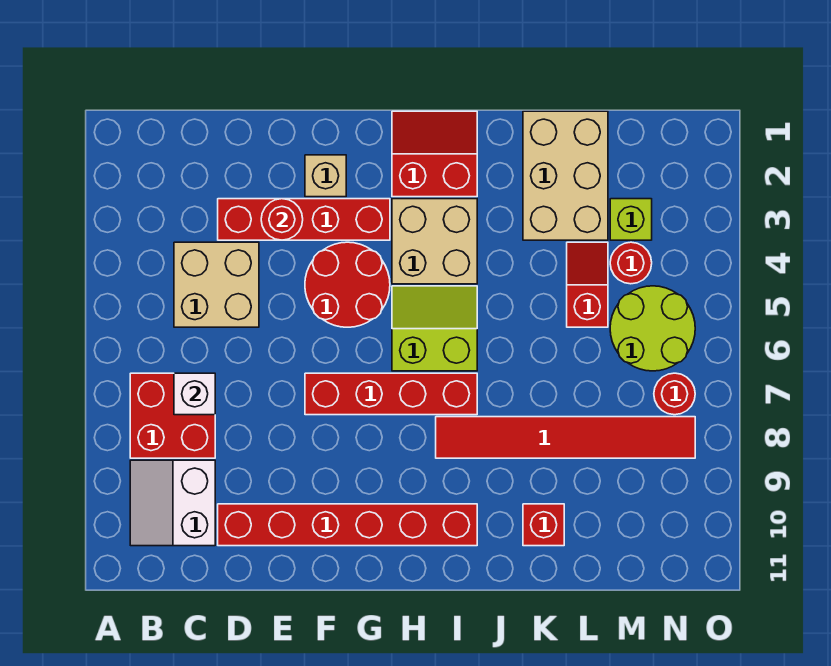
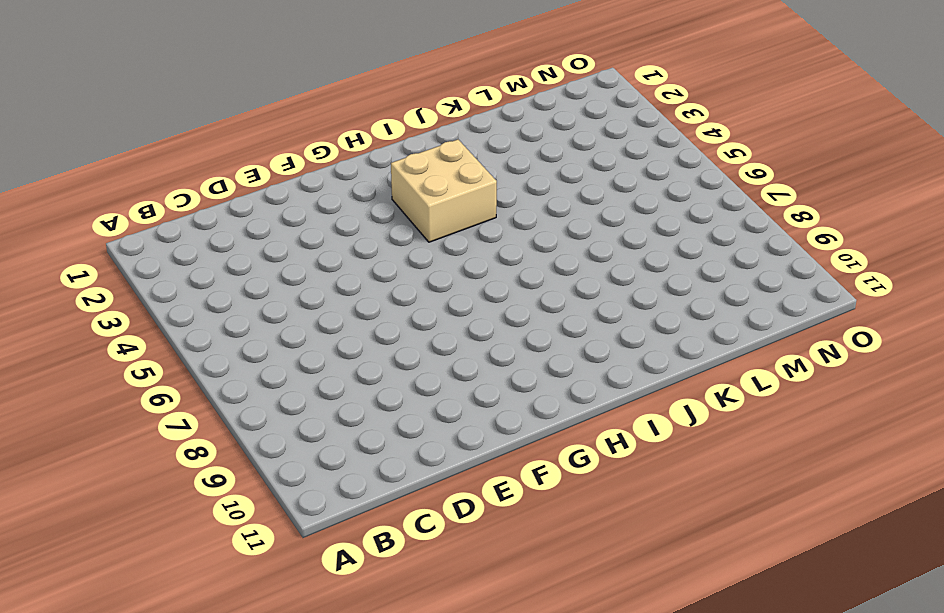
none -> red brick B7:C8 level 1
none -> white slope B9:C10 level 1 top C
none -> tan brick C4:D5 level 1

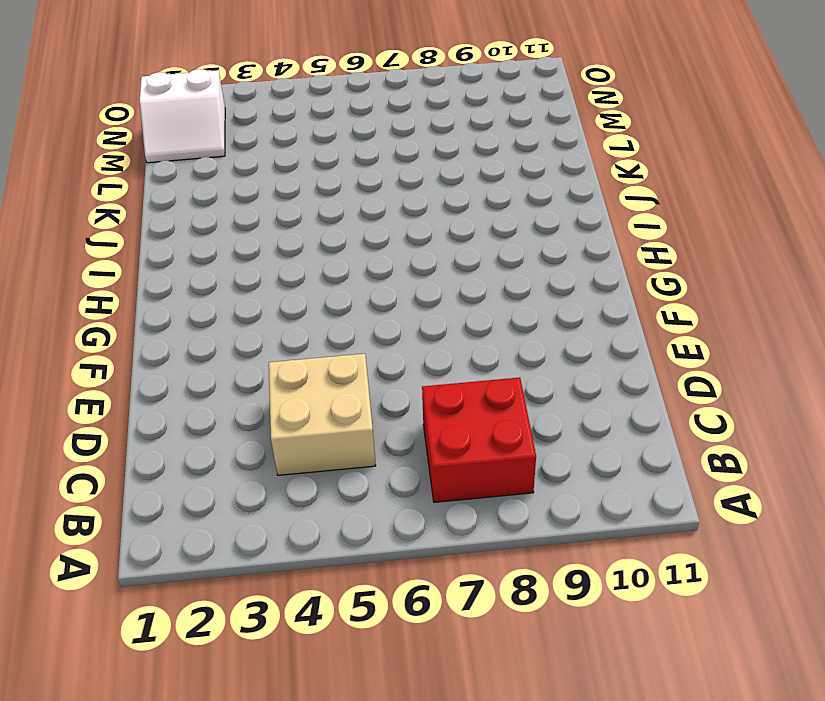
white slope M1:N2 level 1 top N -> white slope B9:C10 level 1 top C
none -> red brick D3:G3 level 1
none -> red brick D10:I10 level 1
none -> tan brick F2 level 1

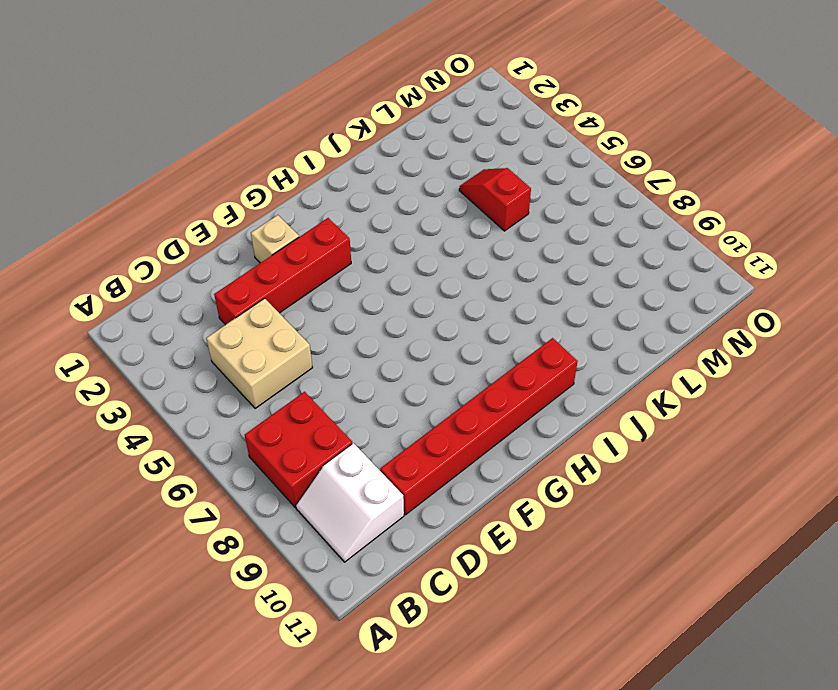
none -> red round brick F4:G5 level 1
none -> red brick F7:I7 level 1
none -> red slope H1:I2 level 1 top 2

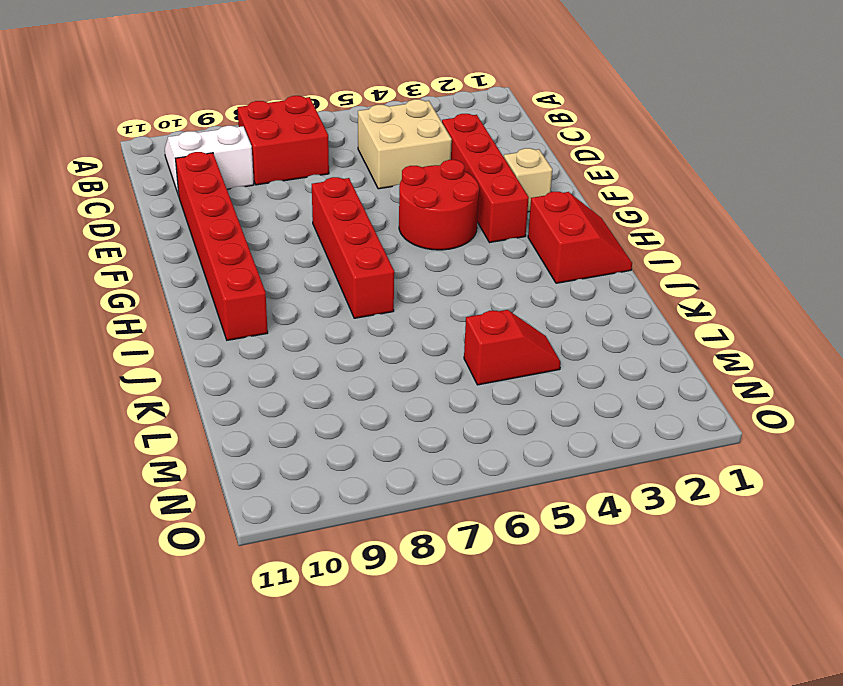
none -> tan brick H3:I4 level 1
none -> lime slope H5:I6 level 1 top 6
none -> red tile I8:N8 level 1

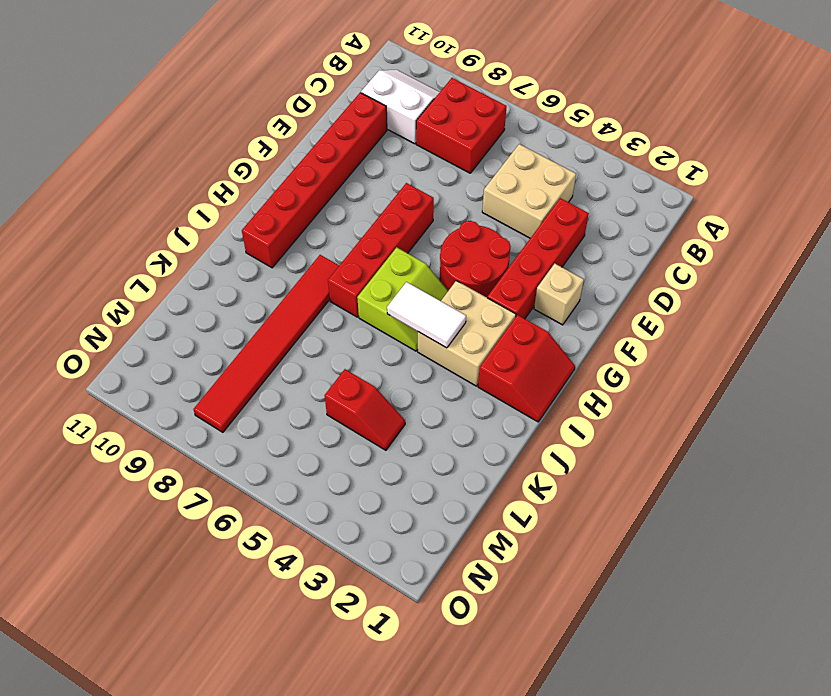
white tile I4:I5 level 2 -> none
none -> tan brick K1:L3 level 1
none -> red brick K10 level 1
none -> lime brick M3 level 1

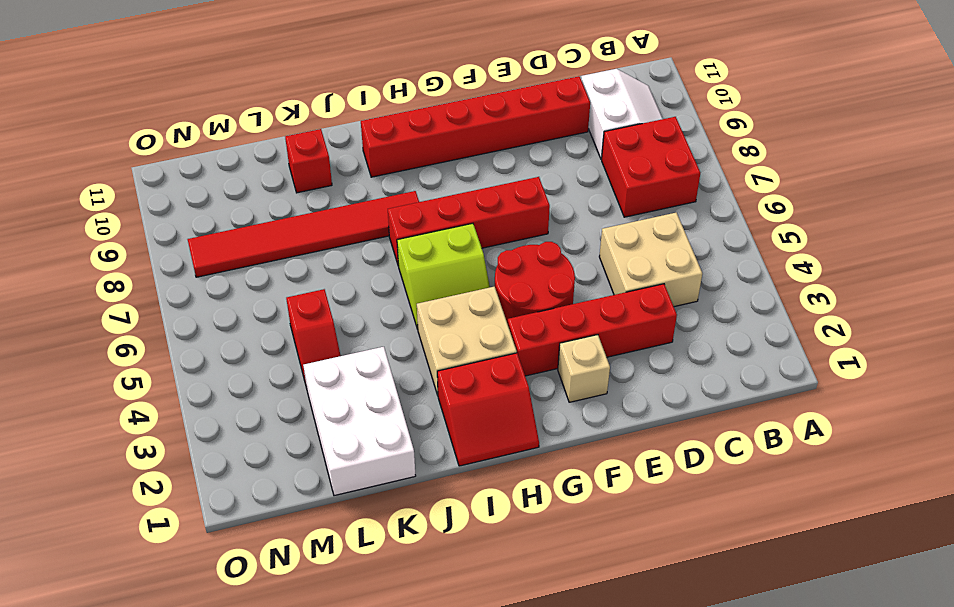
white brick K1:L3 level 1 -> tan brick K1:L3 level 1
none -> lime brick M3 level 1
none -> red round brick M4 level 1
none -> lime round brick M5:N6 level 1

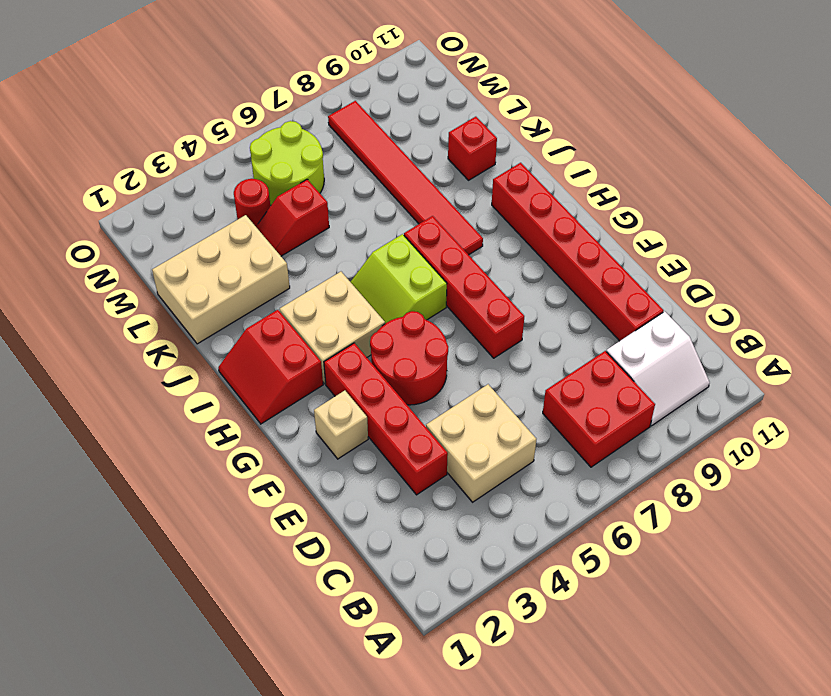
none -> lime brick M3 level 1
none -> red round brick N7 level 1
none -> white brick C7 level 2

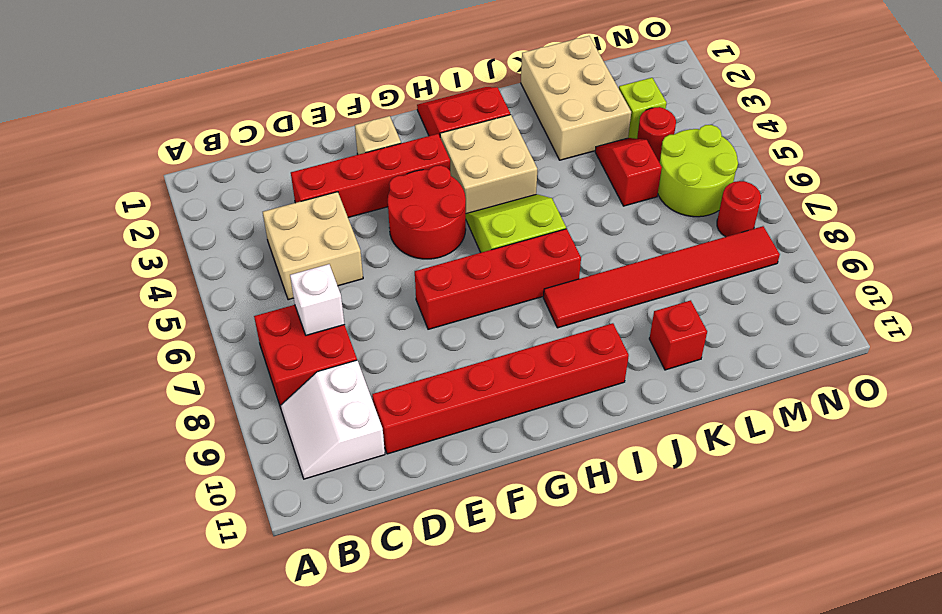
none -> red round brick E3 level 2

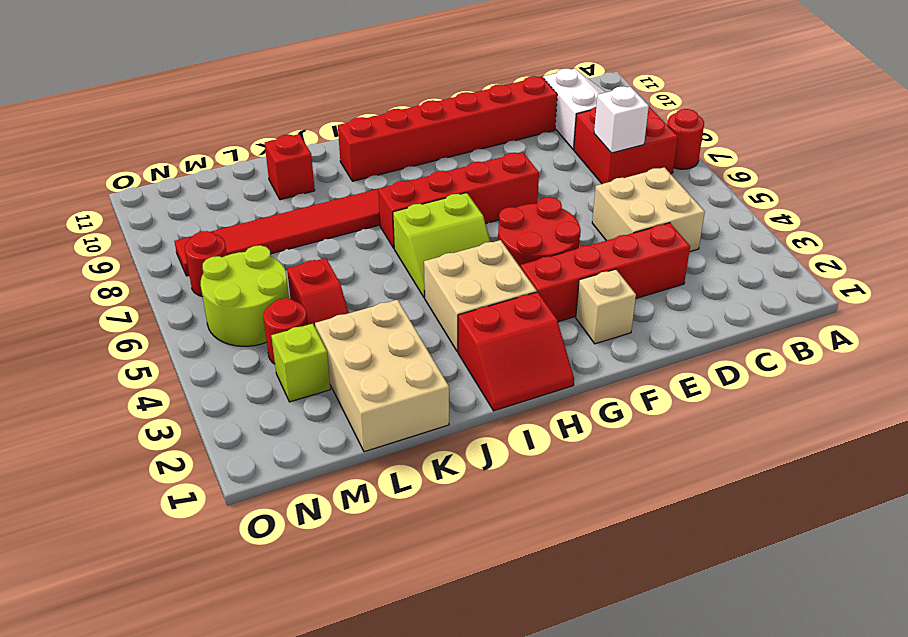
red round brick A7 level 1 -> red round brick E3 level 2

